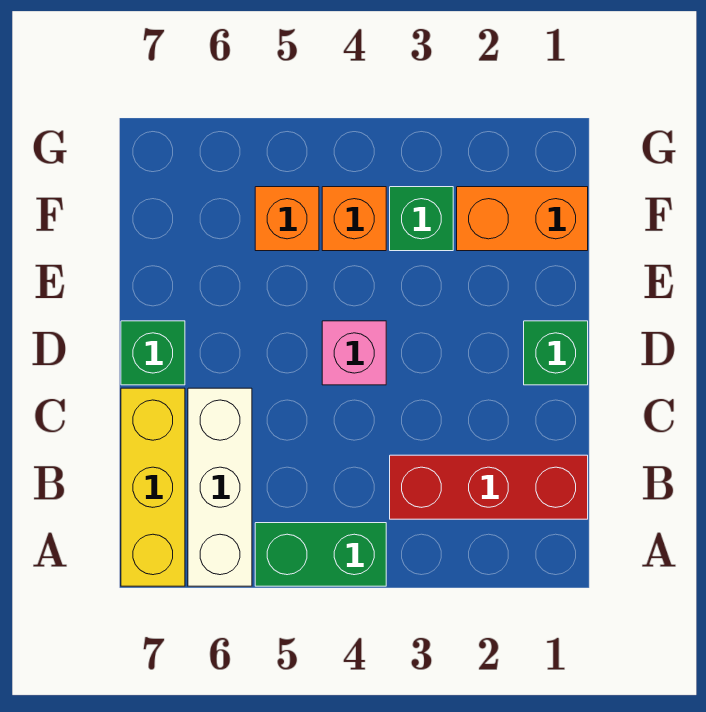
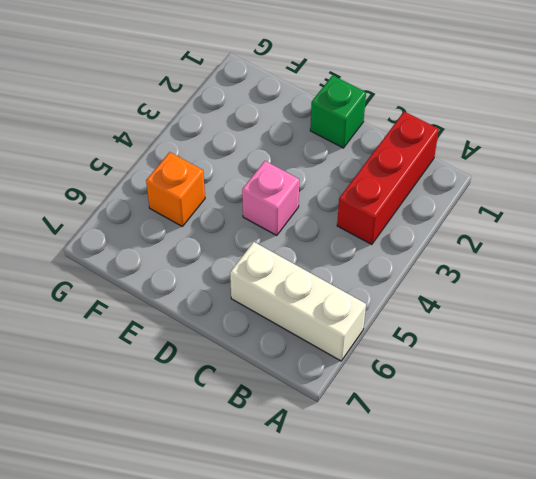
none -> green brick A4:A5 level 1
none -> yellow brick A7:C7 level 1

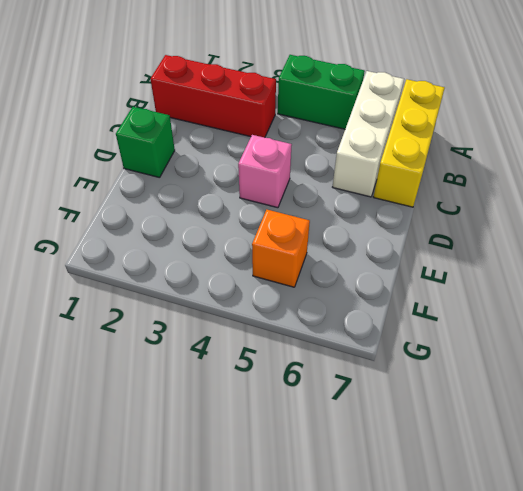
none -> green brick D7 level 1
none -> orange brick F1:F2 level 1

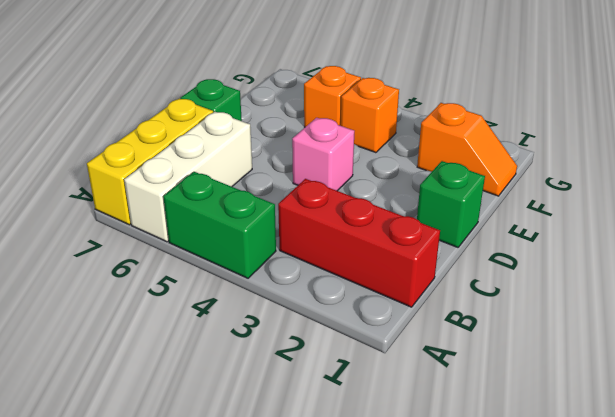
orange slope F1:F2 level 1 top 2 -> orange brick F1:F2 level 1
none -> green brick F3 level 1

